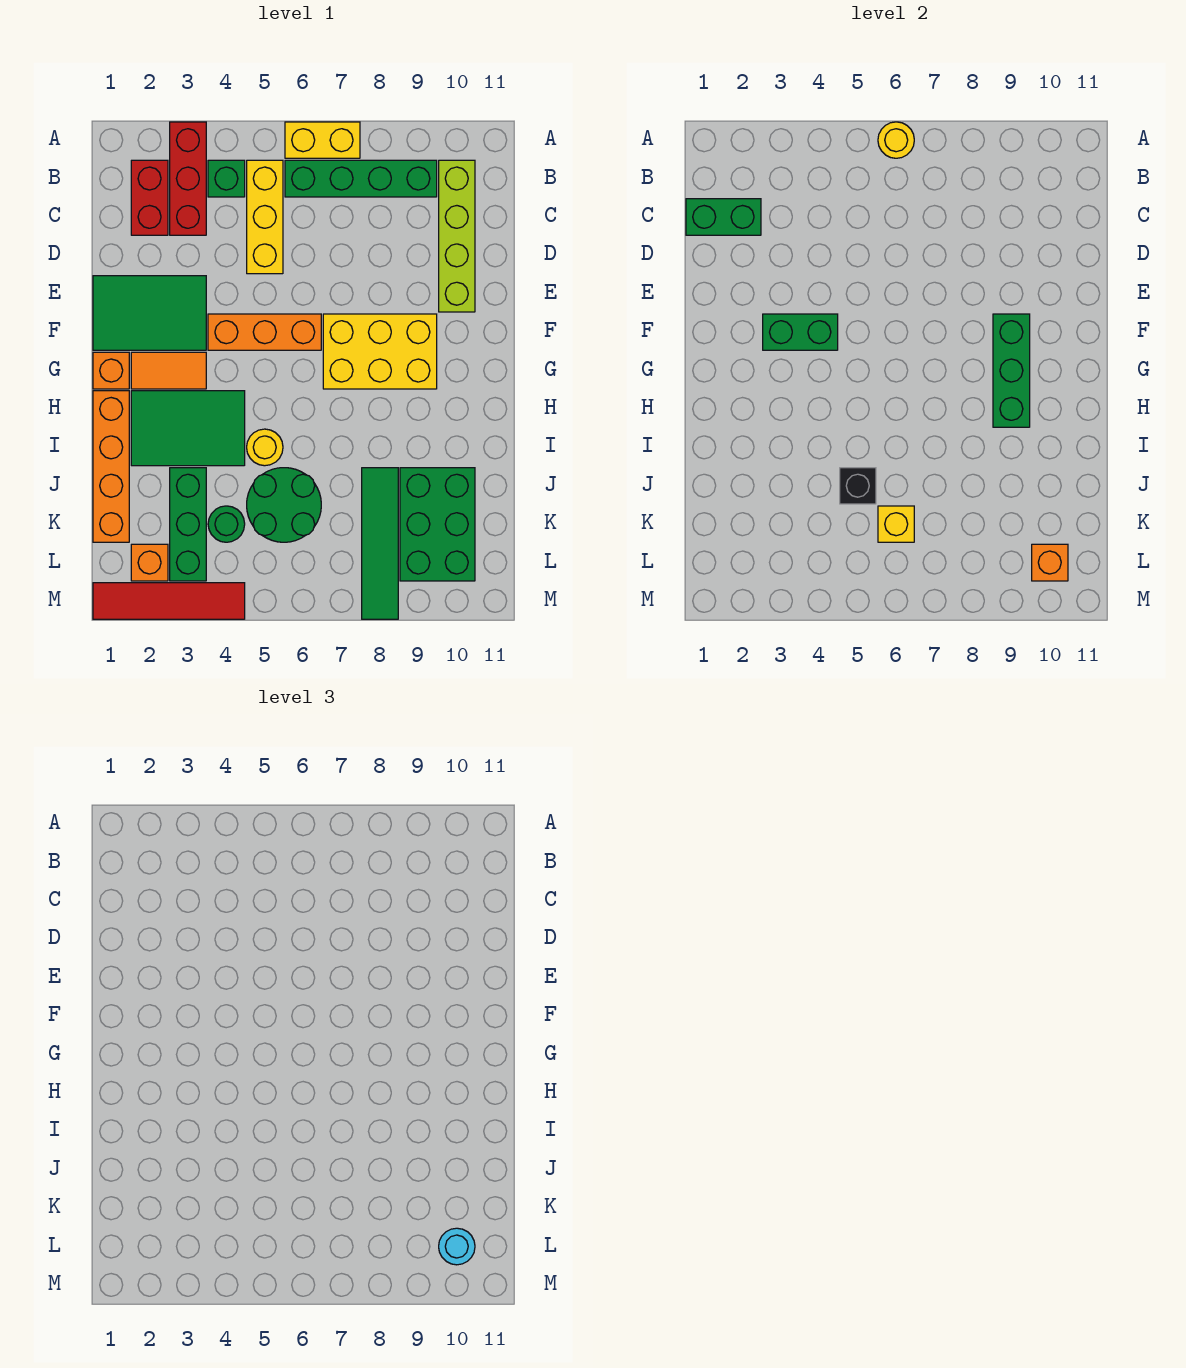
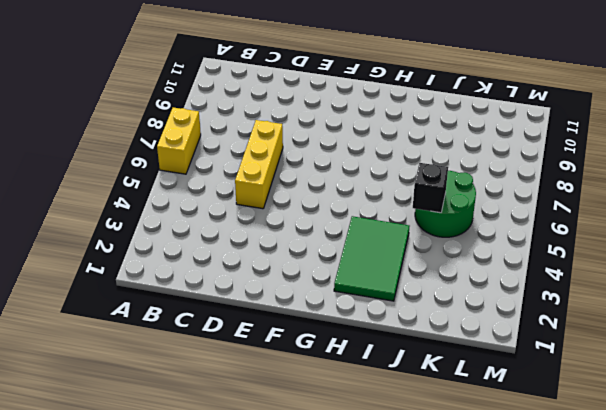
yellow brick D5:D7 level 1 -> yellow brick B5:D5 level 1
none -> red brick A3:C3 level 1
none -> red brick B2:C2 level 1
none -> green brick B4 level 1
none -> green brick B6:B9 level 1

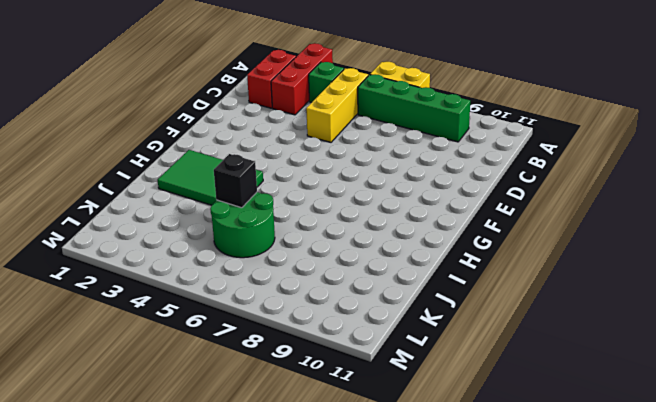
none -> lime brick B10:E10 level 1
none -> green tile E1:F3 level 1
none -> orange brick F4:F6 level 1
none -> yellow brick F7:G9 level 1

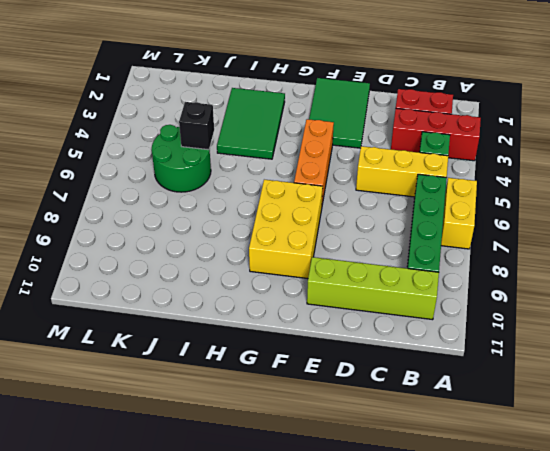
none -> orange brick G1 level 1
none -> orange tile G2:G3 level 1
none -> orange brick H1:K1 level 1
none -> yellow round brick I5 level 1

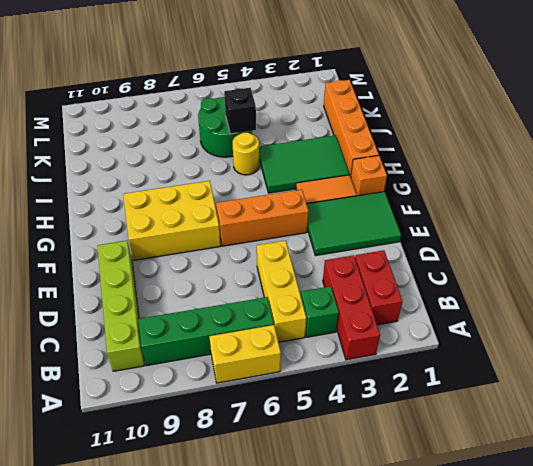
none -> green brick J3:L3 level 1
none -> green tile J8:M8 level 1
none -> green brick J9:L10 level 1
none -> green round brick K4 level 1

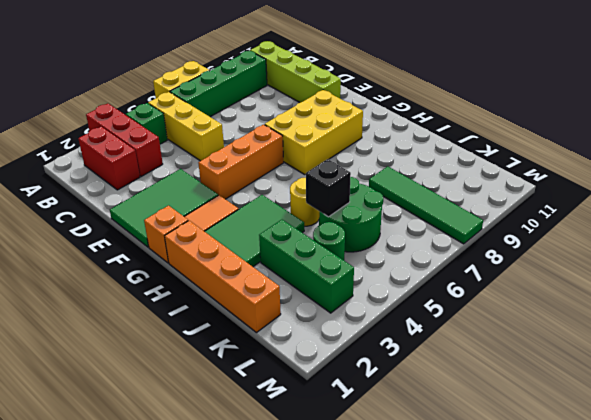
none -> green brick J9:L10 level 1
none -> orange brick L2 level 1
none -> red tile M1:M4 level 1
none -> yellow round brick A6 level 2

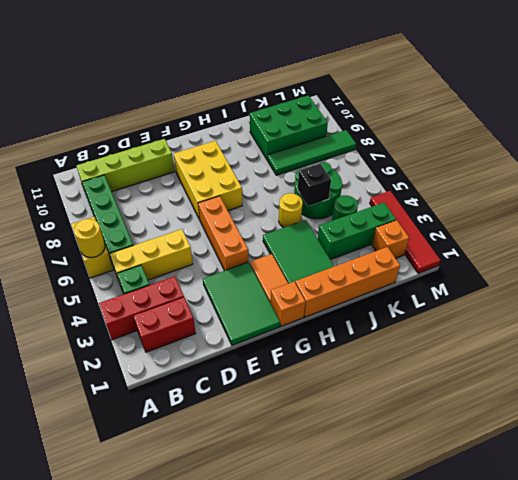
none -> green brick C1:C2 level 2
none -> green brick F3:F4 level 2
none -> green brick F9:H9 level 2
none -> yellow brick K6 level 2

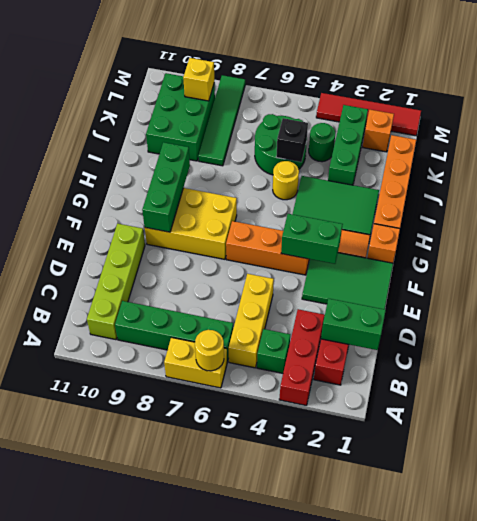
yellow brick L9 level 2 -> yellow brick K6 level 2
none -> orange brick L10 level 2
none -> cyan round brick L10 level 3

